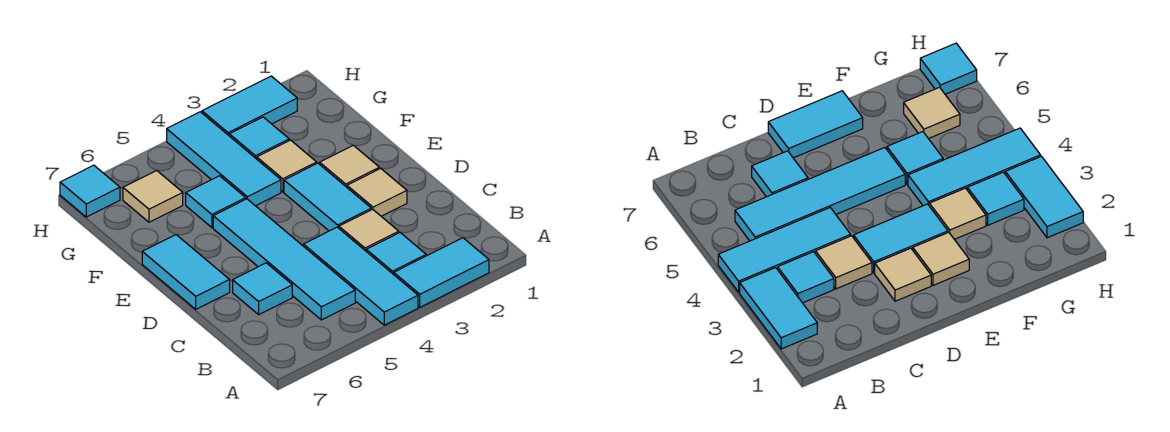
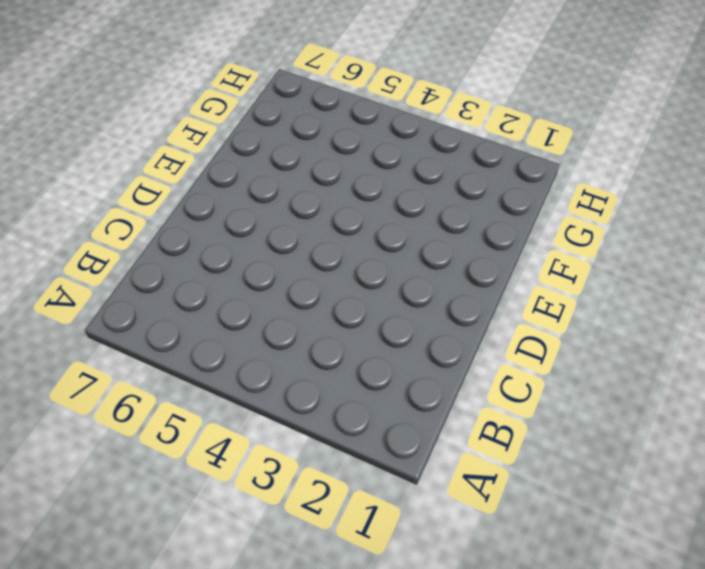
none -> cyan tile A2:A3 level 1
none -> cyan tile A4:C4 level 1
none -> cyan tile B3 level 1

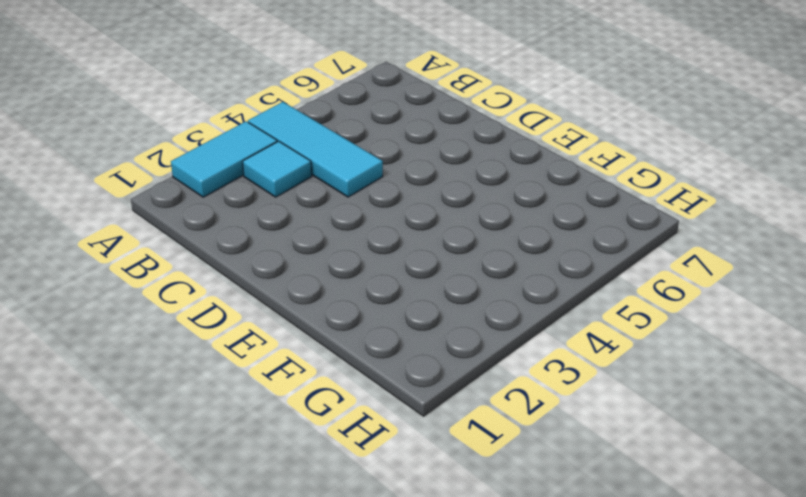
none -> cyan tile B5:E5 level 1
none -> tan tile C3 level 1
none -> cyan tile C6 level 1

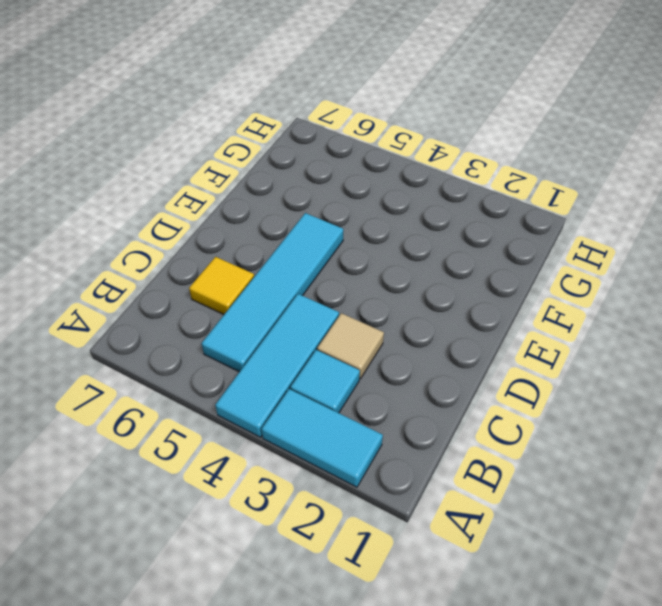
yellow tile C6 level 1 -> cyan tile C6 level 1
none -> tan tile D2 level 1
none -> cyan tile D3:E3 level 1
none -> cyan tile D7:E7 level 1

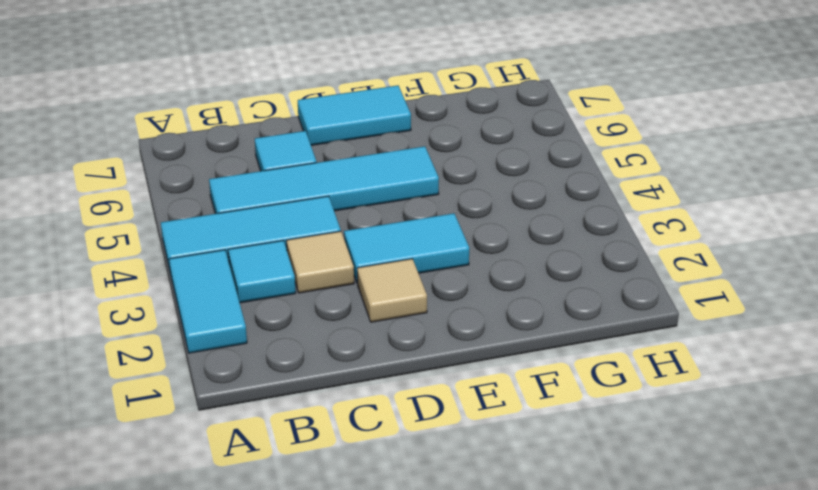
none -> tan tile E2 level 1
none -> tan tile F3 level 1
none -> cyan tile F4:H4 level 1

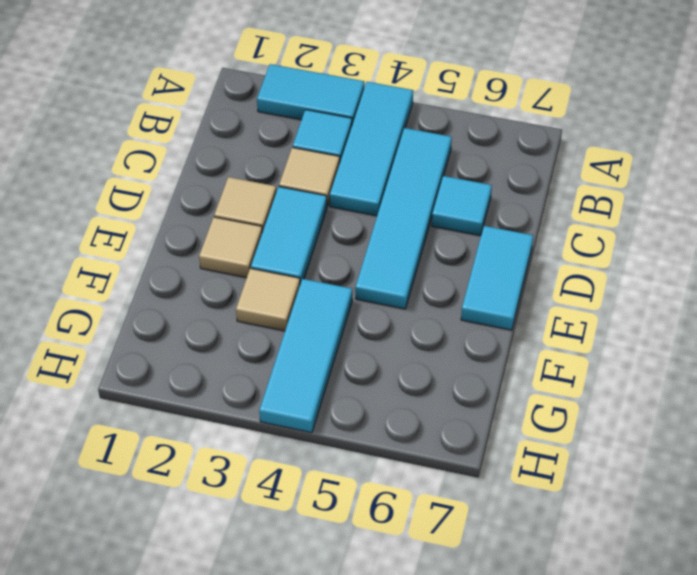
none -> cyan tile F5 level 1
none -> cyan tile G3 level 1
none -> tan tile G6 level 1

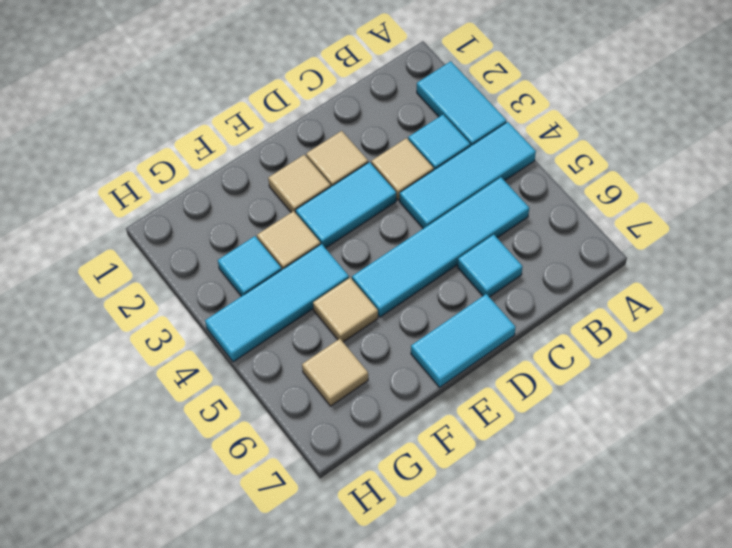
tan tile F5 level 1 -> cyan tile F5 level 1
none -> cyan tile H2:H3 level 1
none -> cyan tile H7 level 1

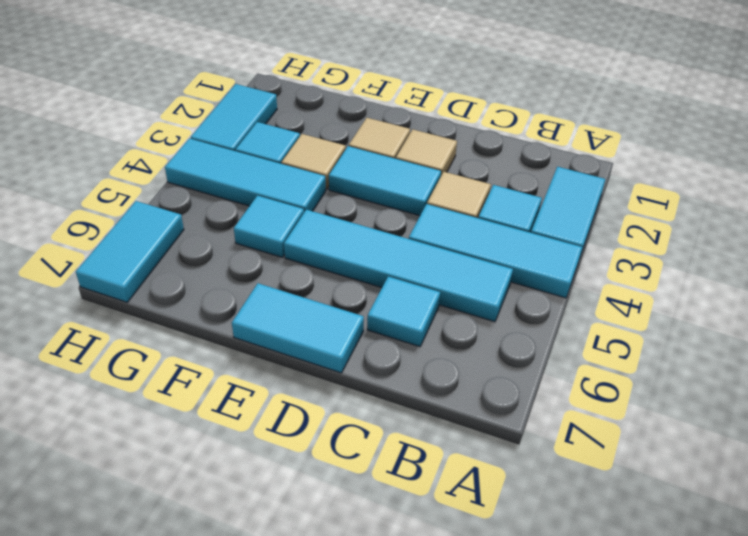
cyan tile H6:H7 level 1 -> cyan tile H7 level 1
none -> tan tile G6 level 1

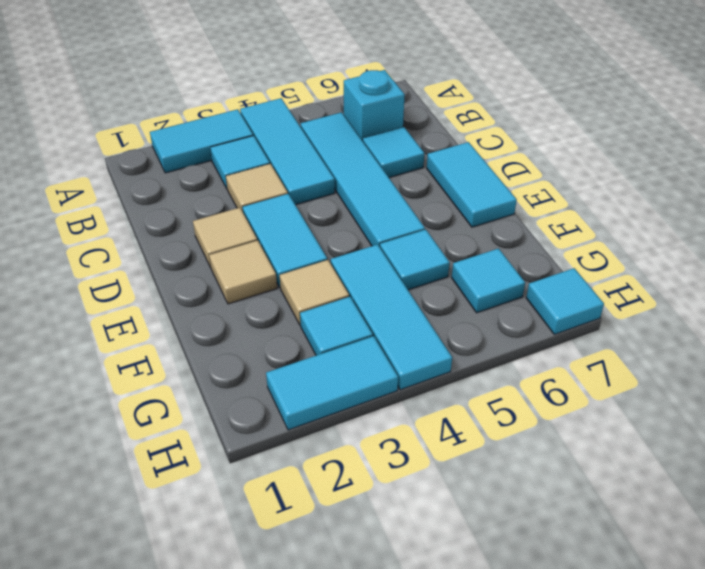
cyan brick B6 level 1 -> none
cyan tile G6 level 1 -> tan tile G6 level 1

